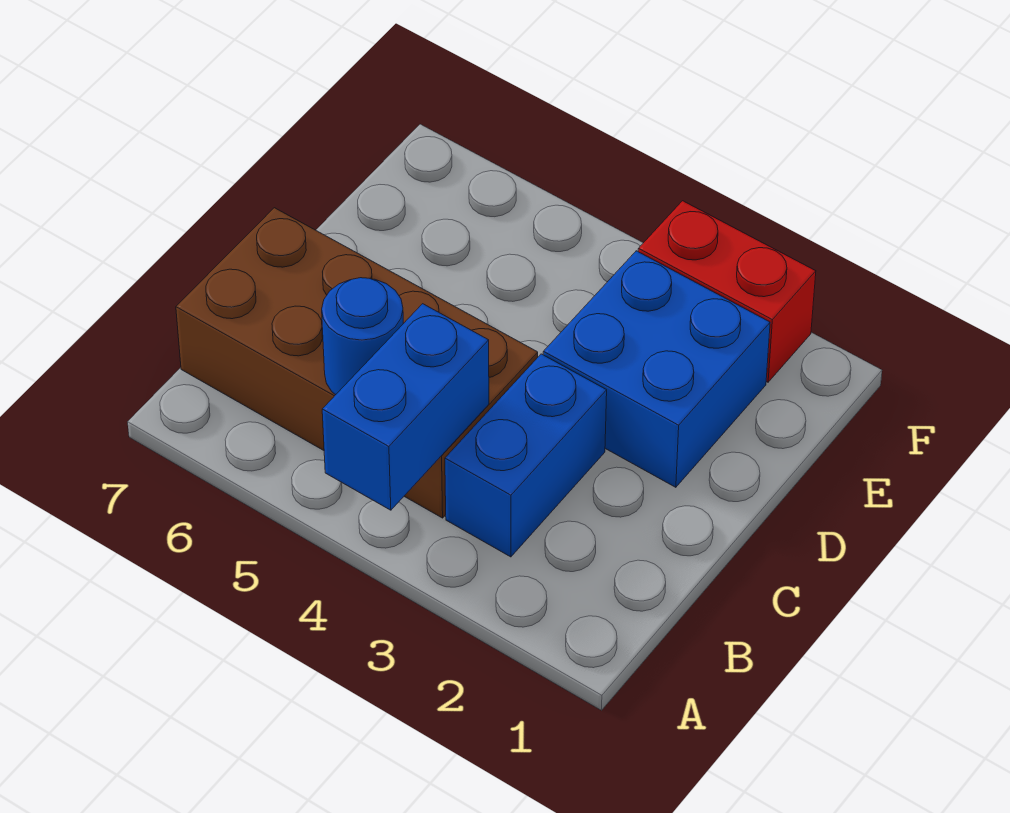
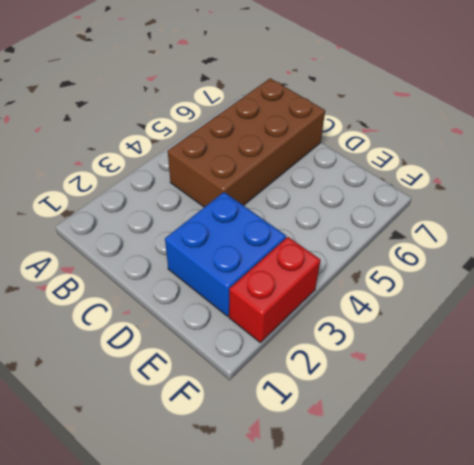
none -> blue brick B3:C3 level 1
none -> blue brick A4:B4 level 2

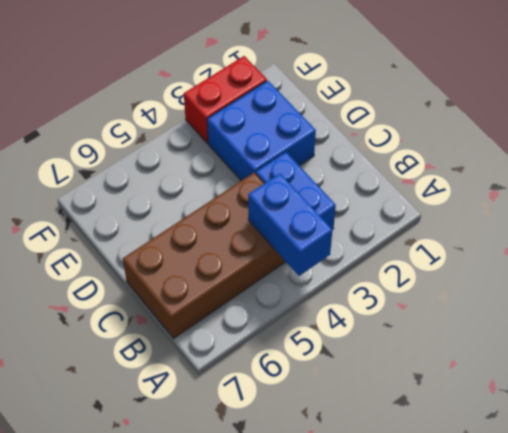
none -> blue round brick B5 level 2

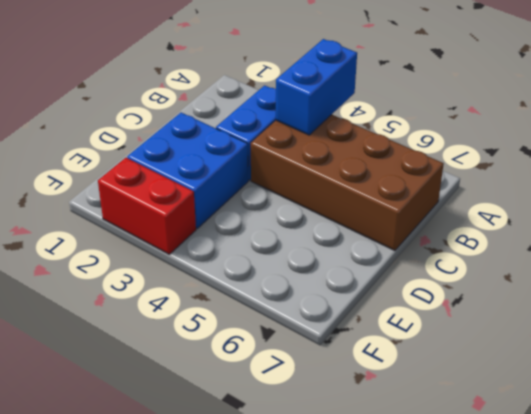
none -> blue round brick B5 level 2

